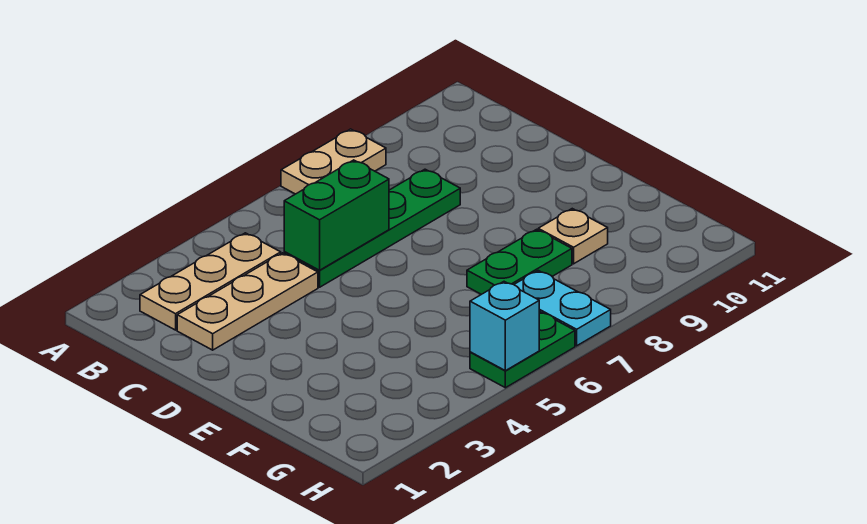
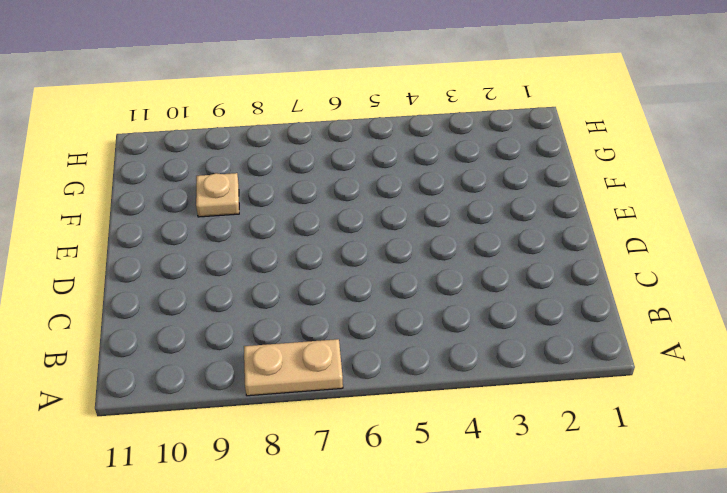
none -> tan plate B2:B4 level 1
none -> tan plate C2:C4 level 1

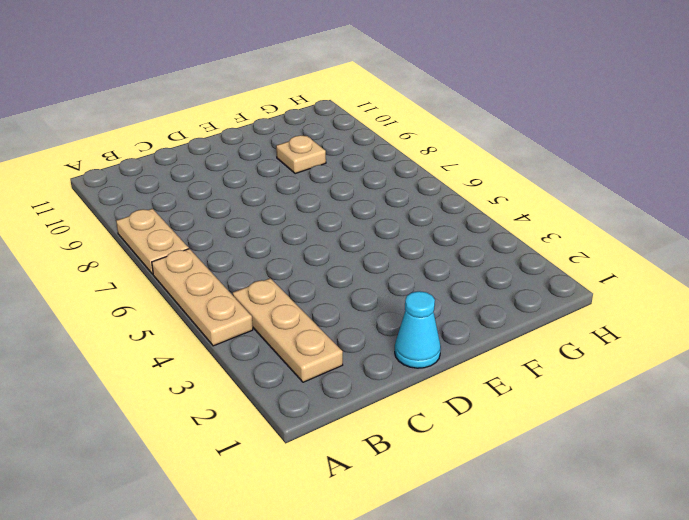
tan plate A4:A6 level 1 -> tan plate C2:C4 level 1
cyan cone D1 level 1 -> none
none -> green plate C5:C8 level 1
none -> green plate F7:F8 level 1

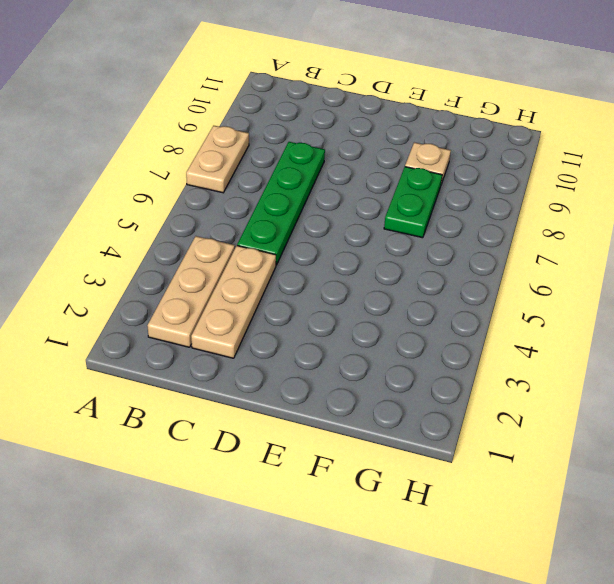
none -> cyan plate G7:H7 level 1
none -> green plate H5:H6 level 1

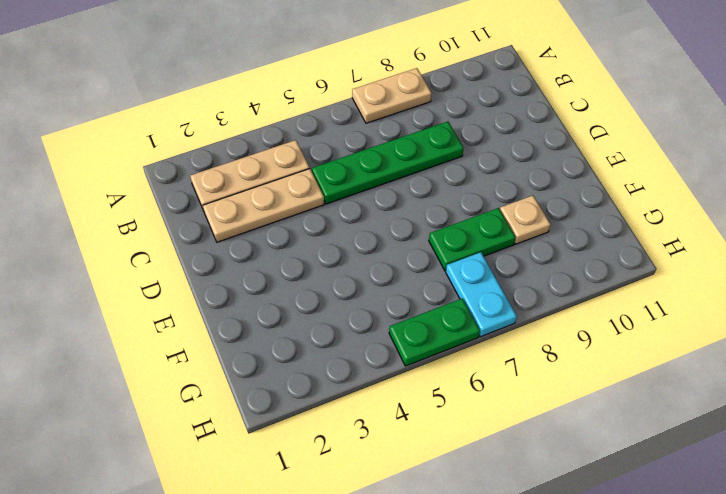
none -> green brick C5:C6 level 2
none -> cyan brick H5 level 2

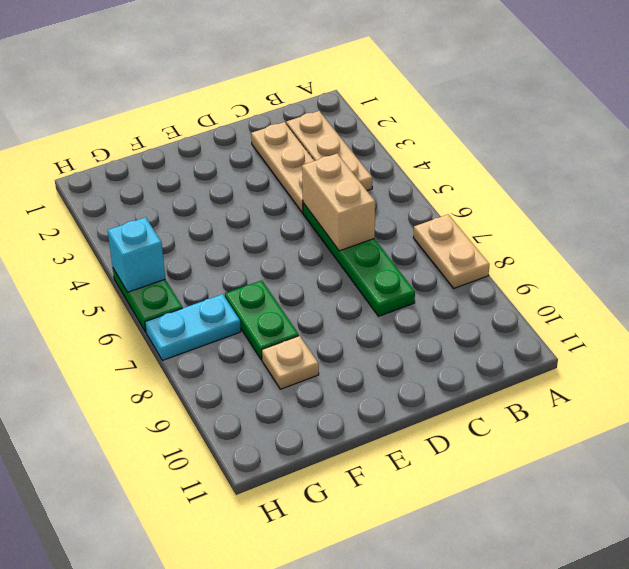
tan brick C5:C6 level 2 -> green brick C5:C6 level 2

